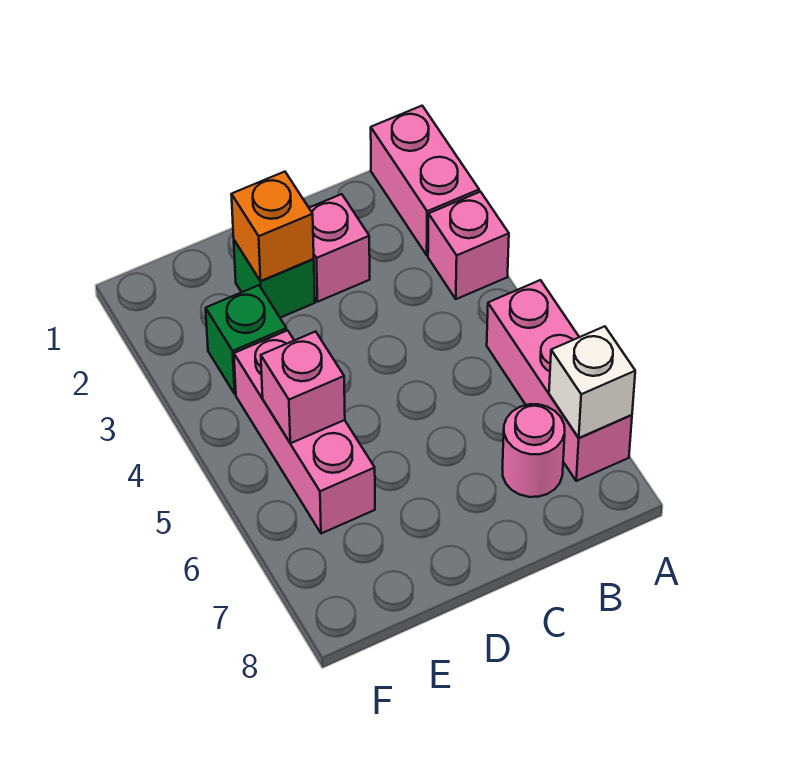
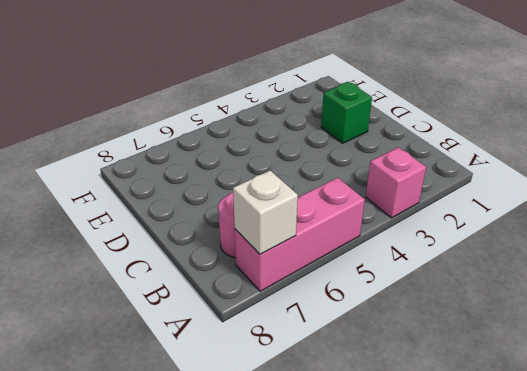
none -> pink brick A1:A2 level 1
none -> pink brick C2 level 1

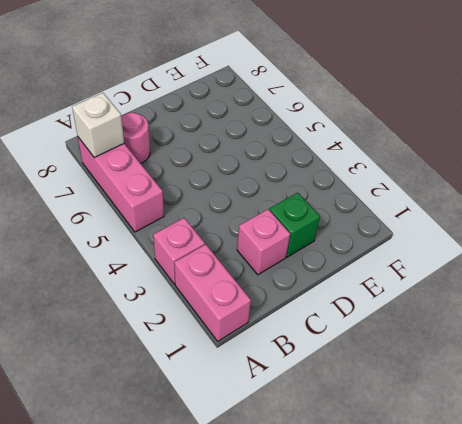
none -> green brick E3 level 1
none -> pink brick E4:E6 level 1

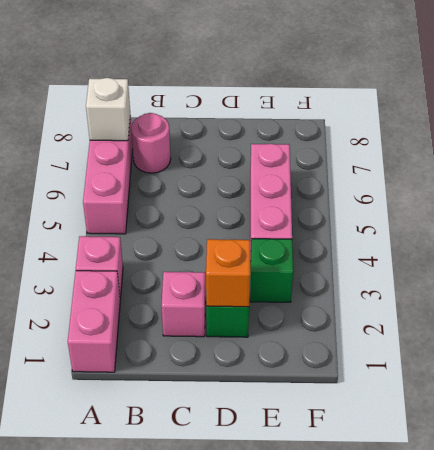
none -> pink brick E5 level 2

